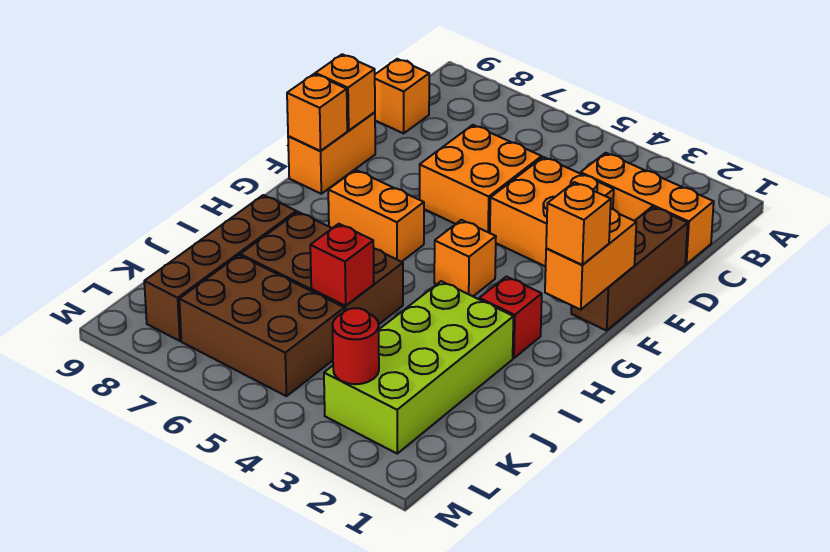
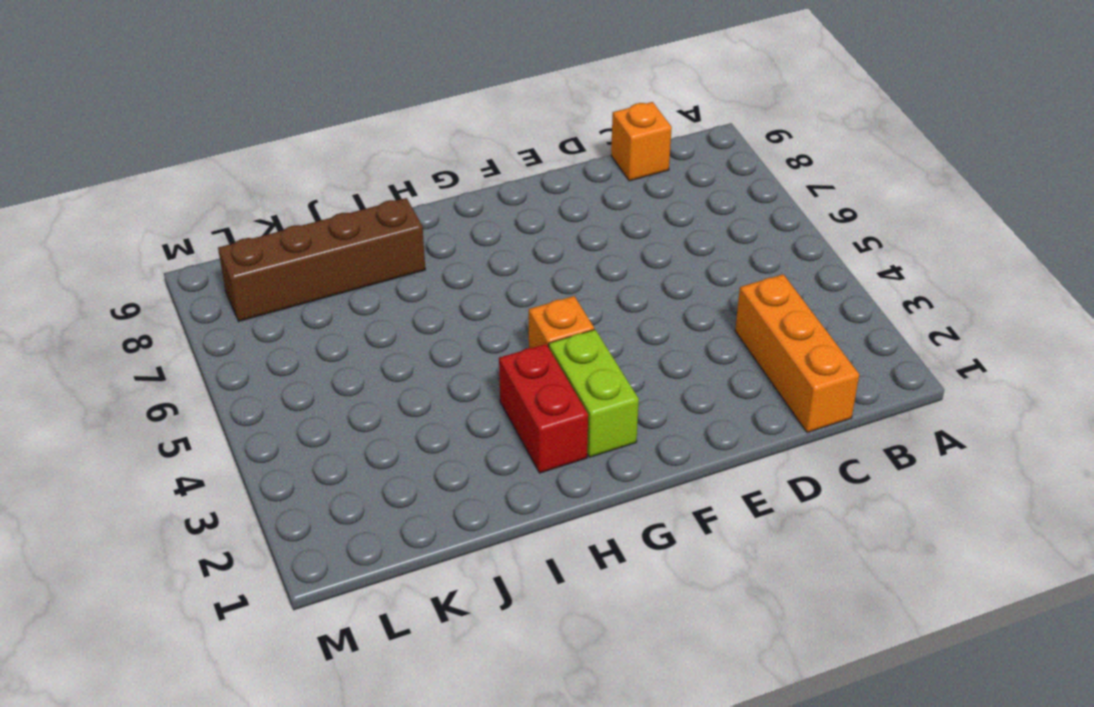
lime brick G2:G3 level 1 -> none
red brick H2:H3 level 1 -> red brick H2 level 1
none -> brown brick D1:F1 level 1
none -> orange brick D3:E4 level 1
none -> orange brick D5:E6 level 1

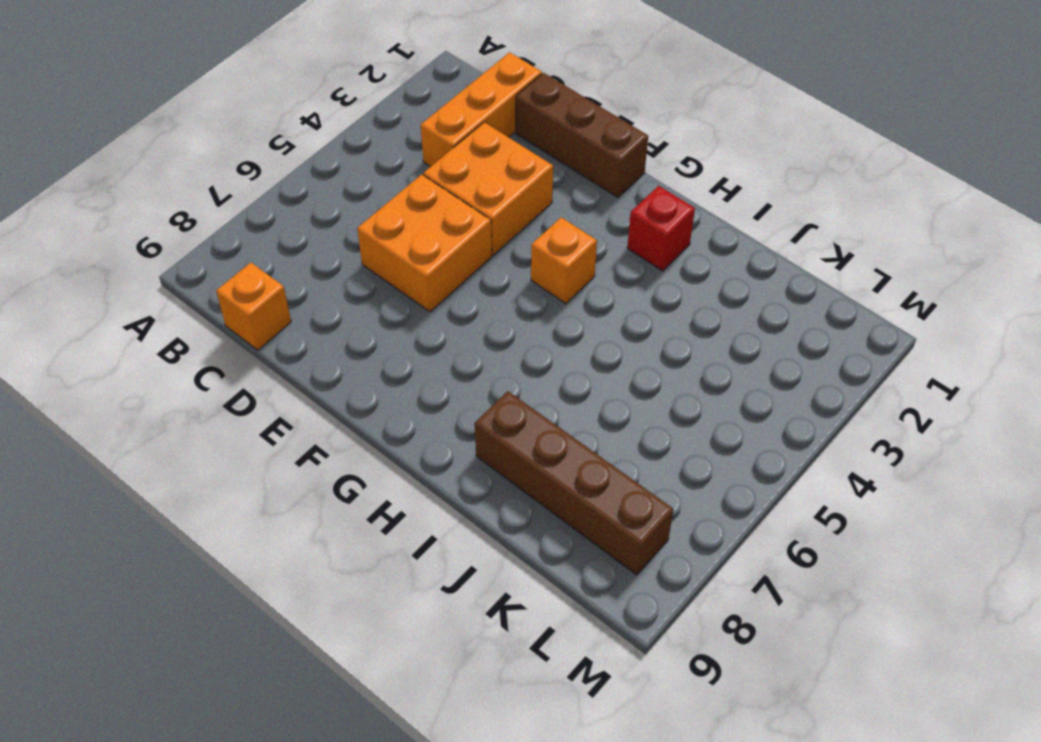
none -> orange brick E9:F9 level 1
none -> orange brick G6:G7 level 1
none -> lime brick I2:L3 level 1

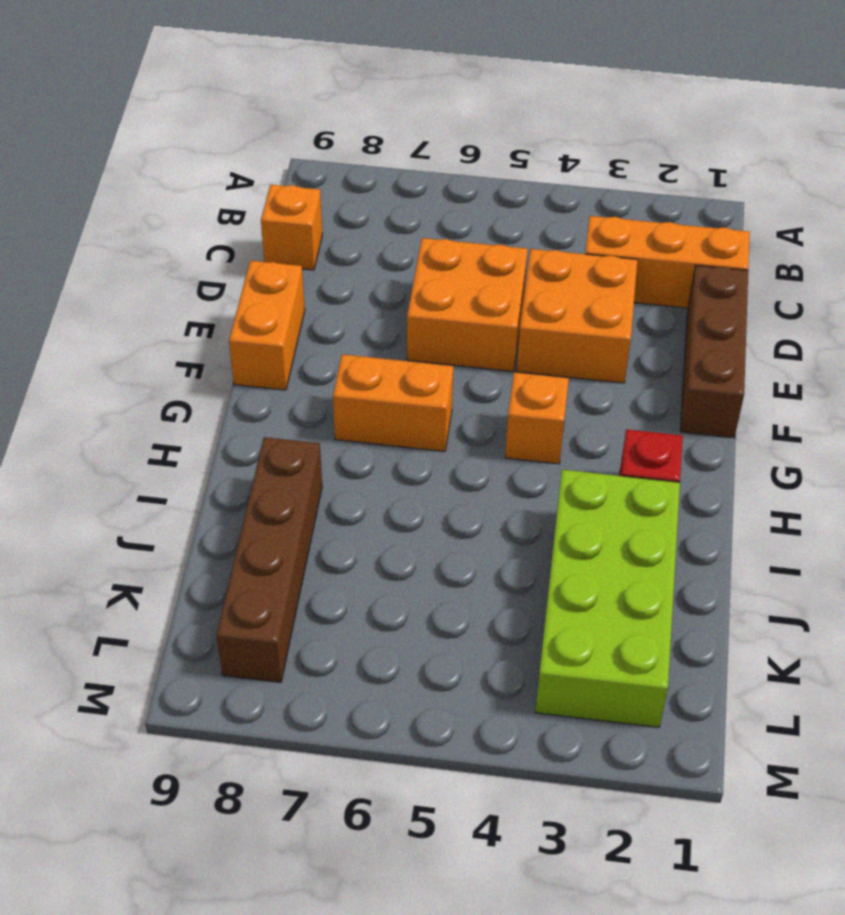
none -> brown brick I5:J7 level 1
none -> brown brick K5:L7 level 1
none -> orange brick E9 level 2

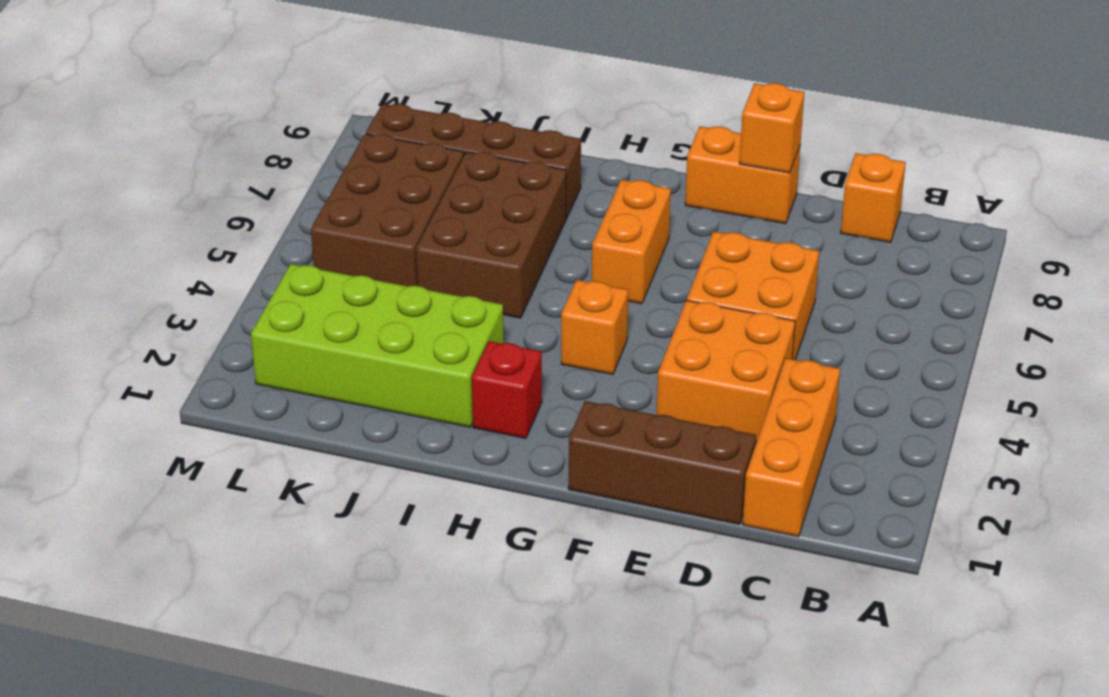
none -> orange brick F1:G1 level 2
none -> orange brick F9 level 2
none -> red brick J5 level 2

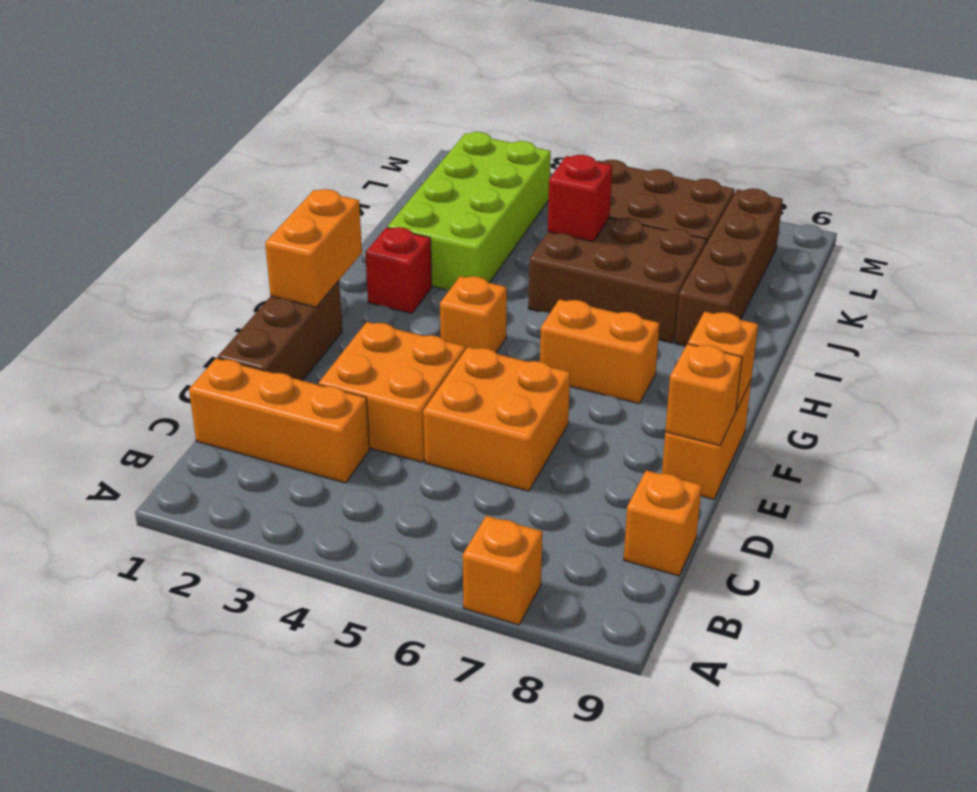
orange brick A7 level 1 -> orange brick G1 level 3
none -> red round brick L3 level 2

